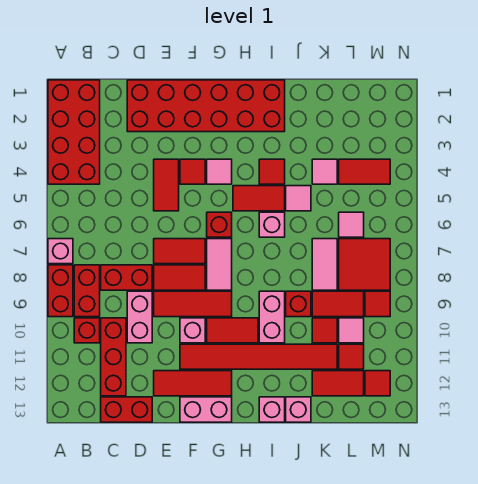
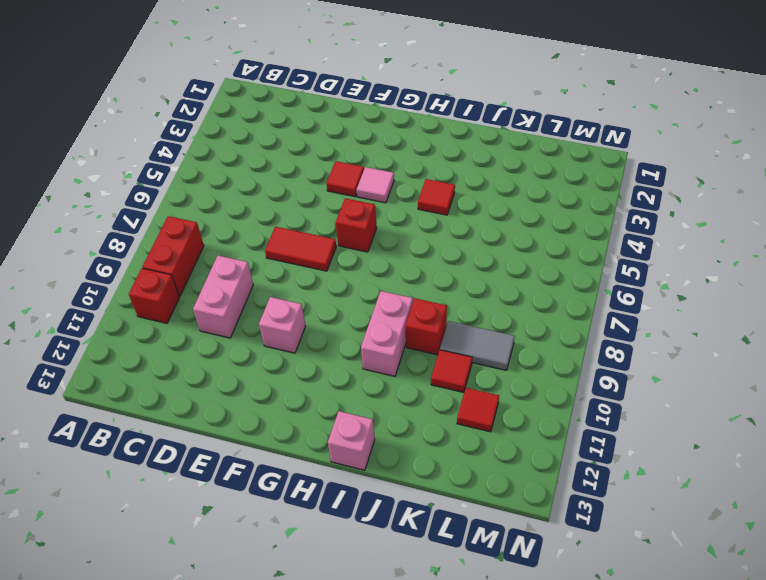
grey tile K9:L9 level 1 -> red tile K9:L9 level 1
none -> red brick A1:B4 level 1
none -> pink brick A7 level 1
none -> red brick A8:A9 level 1
none -> red brick C8:D8 level 1

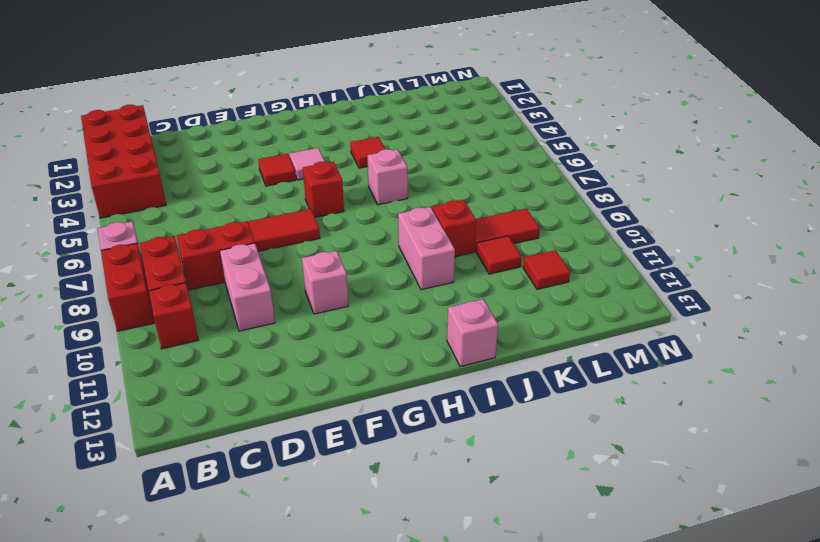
none -> red brick C10:C12 level 1
none -> red brick C13:D13 level 1
none -> red brick D1:I2 level 1
none -> red tile E4:E5 level 1

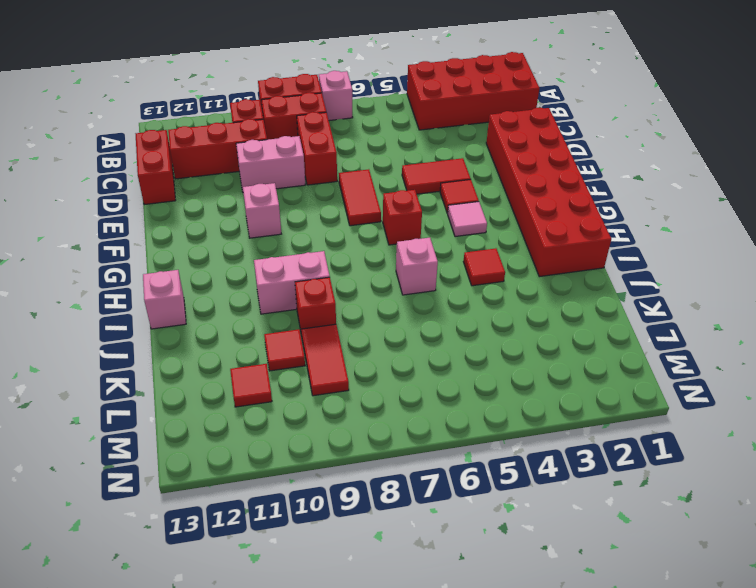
none -> red tile E8:F8 level 1
none -> red tile E9:G9 level 1
none -> red tile E12:G12 level 1
none -> red tile F11:K11 level 1

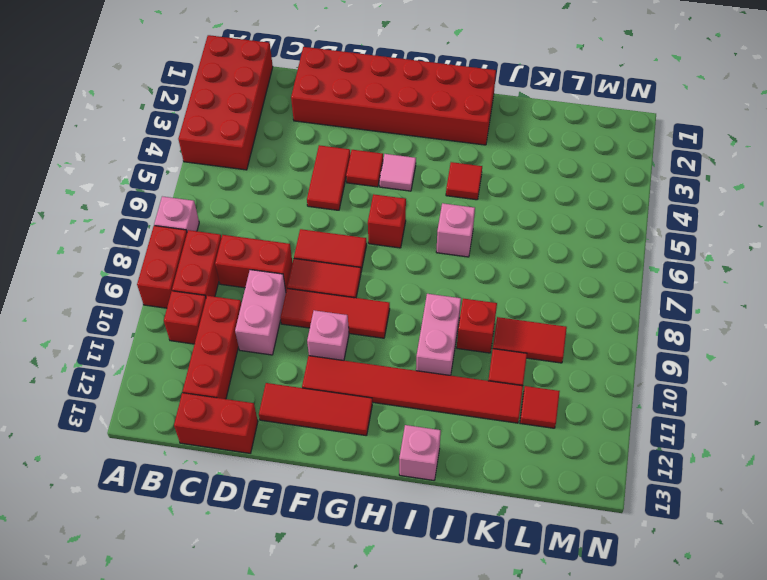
none -> pink brick F13:G13 level 1
none -> pink tile G7:G8 level 1
none -> red tile G10:H10 level 1
none -> red tile H5:I5 level 1

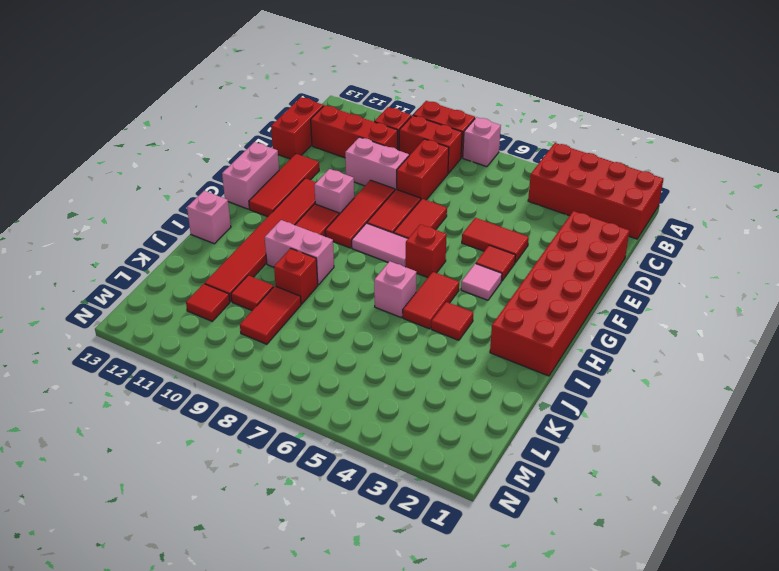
none -> pink tile J5 level 1
none -> pink brick J13 level 1
none -> pink tile K4 level 1
none -> pink tile K7:K8 level 1

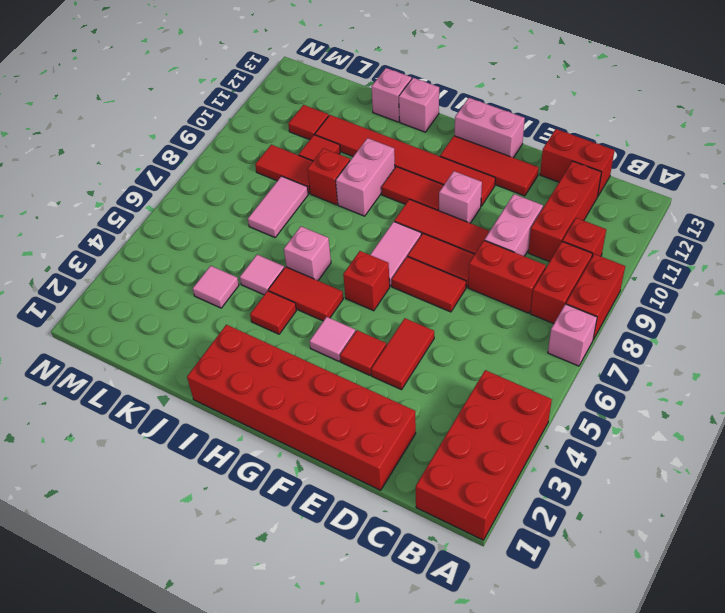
none -> red tile K12:L12 level 1
none -> red tile L4:M4 level 1
none -> pink tile L6 level 1
none -> red tile L7:M8 level 1

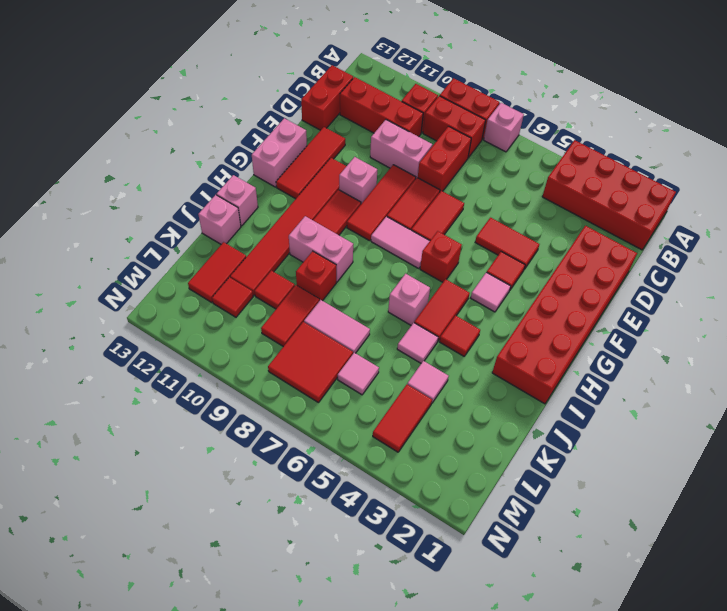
none -> pink tile L10 level 1
none -> red tile M9 level 1
none -> red tile M12 level 1

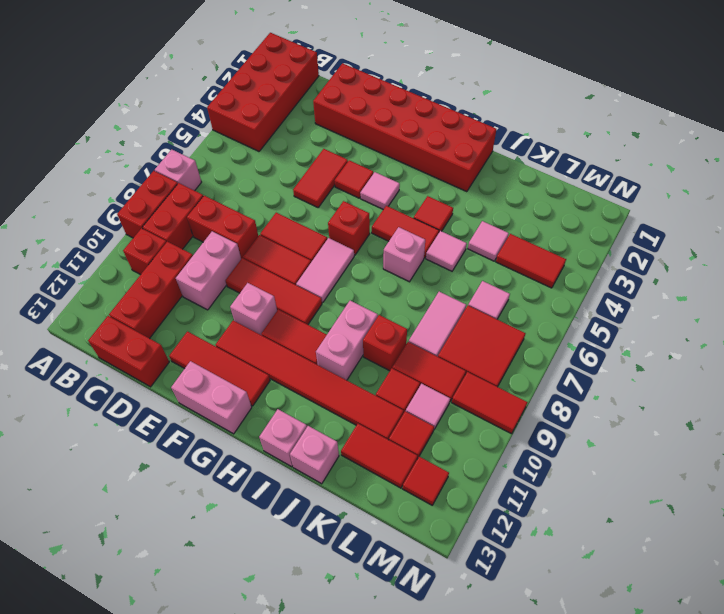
red tile M9:N9 level 1 -> red tile M9 level 1

